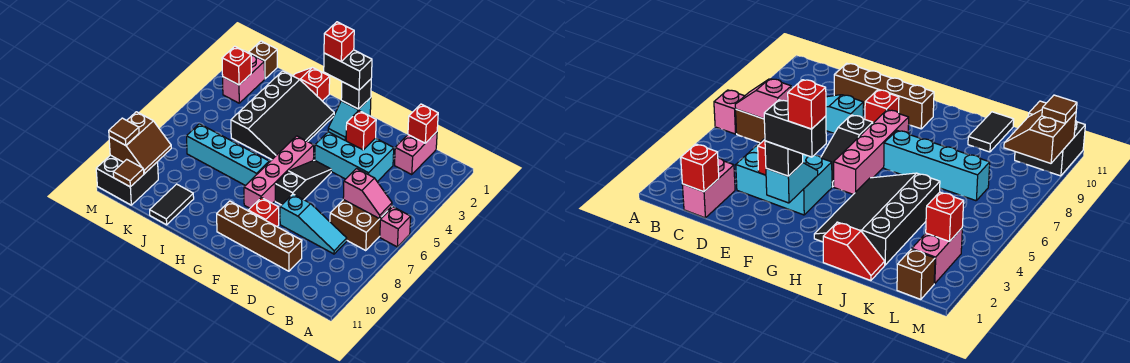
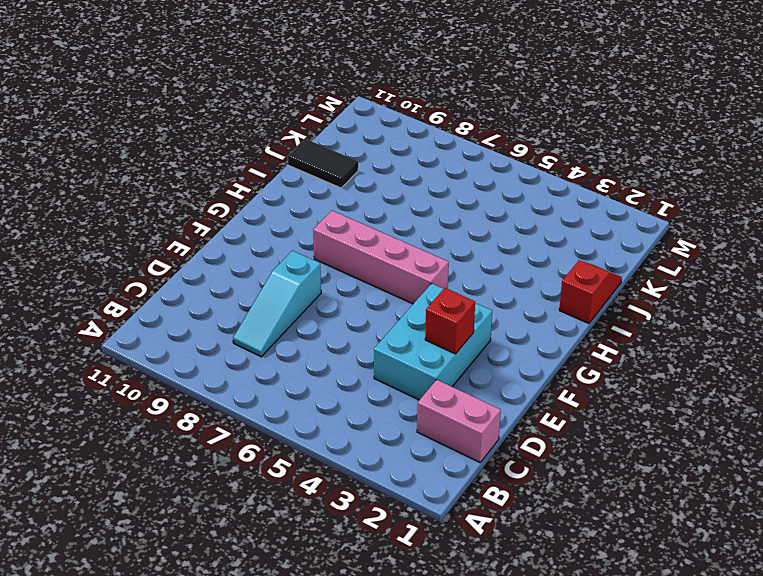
none -> pink brick A6 level 1
none -> brown brick B6:C7 level 1
none -> brown brick D10:G10 level 1

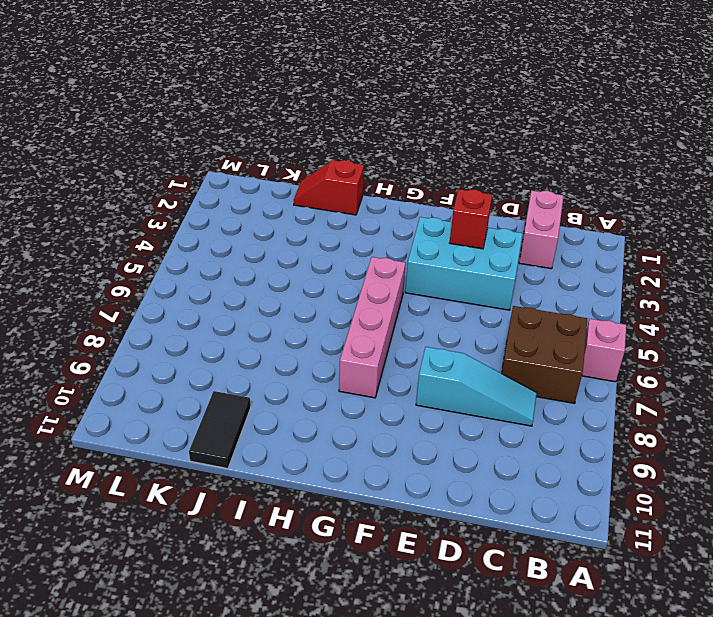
none -> brown brick D10:G10 level 1
none -> black slope F5:F7 level 1 top 7
none -> red brick F9 level 1

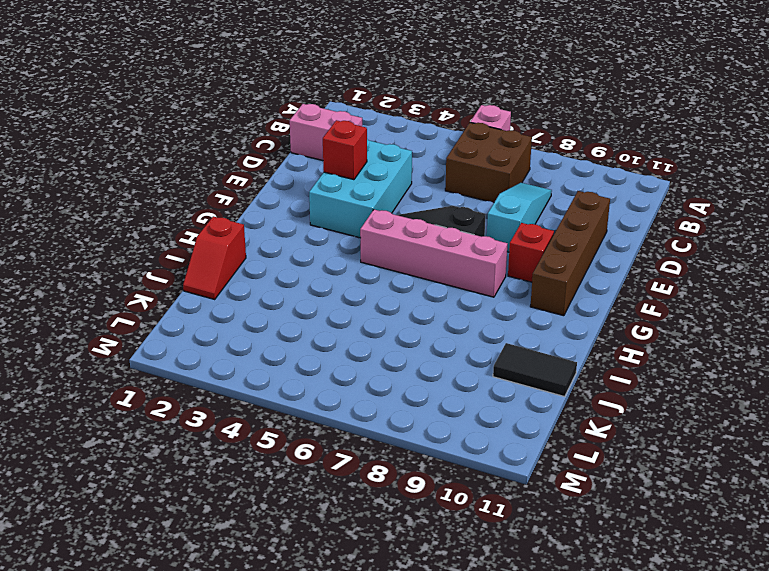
none -> black slope H2:J5 level 1 top J
none -> cyan brick H7:K7 level 1
none -> brown brick L1 level 1

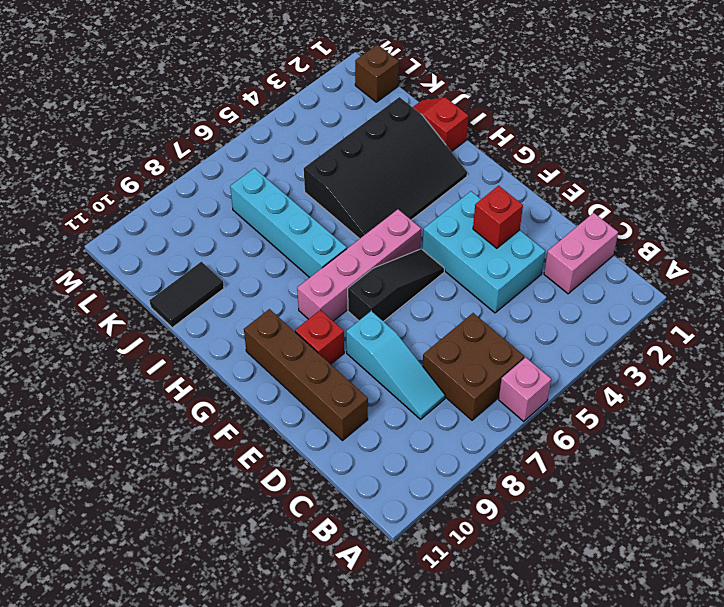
none -> pink brick L2:L3 level 1
none -> black brick L10:M11 level 1
none -> pink slope B6:C6 level 2 top C

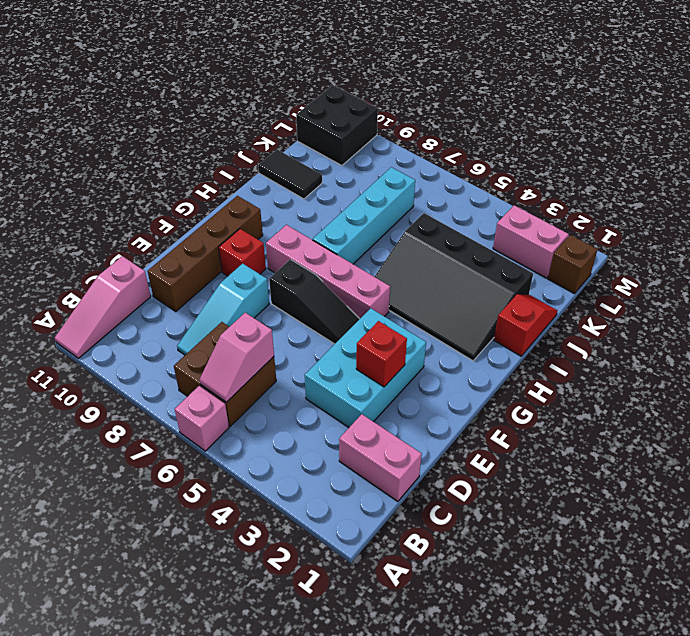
pink slope A11:C11 level 1 top C -> none
none -> red brick C1 level 2
none -> cyan slope F2:F3 level 2 top 2
none -> red brick L3 level 2

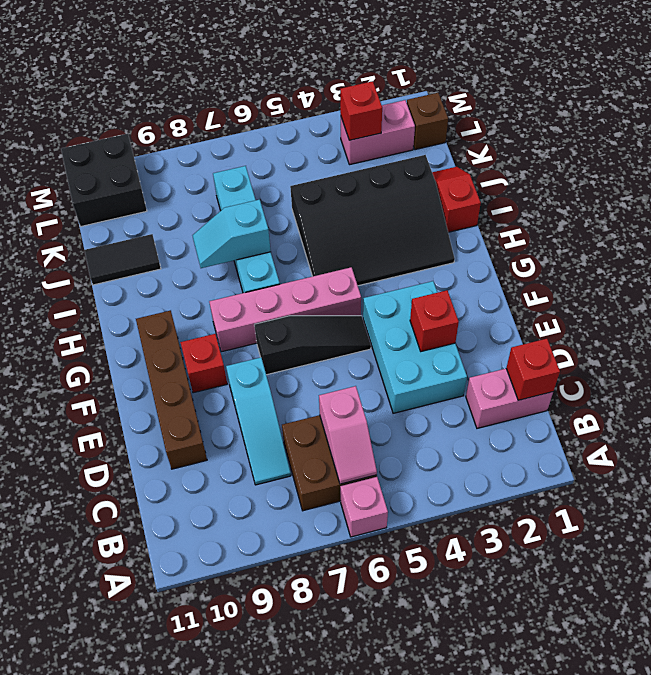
cyan slope I7:I8 level 2 top 7 -> cyan slope F2:F3 level 2 top 2
none -> brown slope L9:M10 level 2 top M
none -> brown tile L11 level 2
none -> black brick F2 level 3

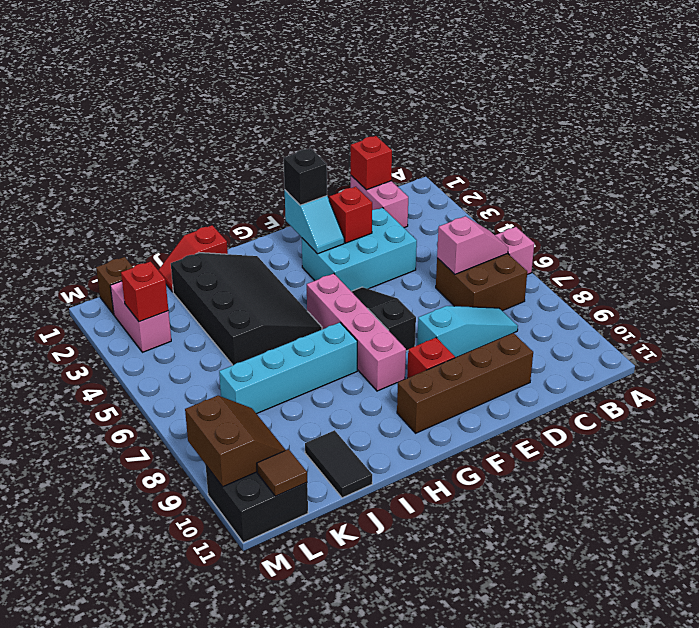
none -> brown tile M10 level 3
none -> black brick F2:G2 level 4
none -> red brick G2 level 5

